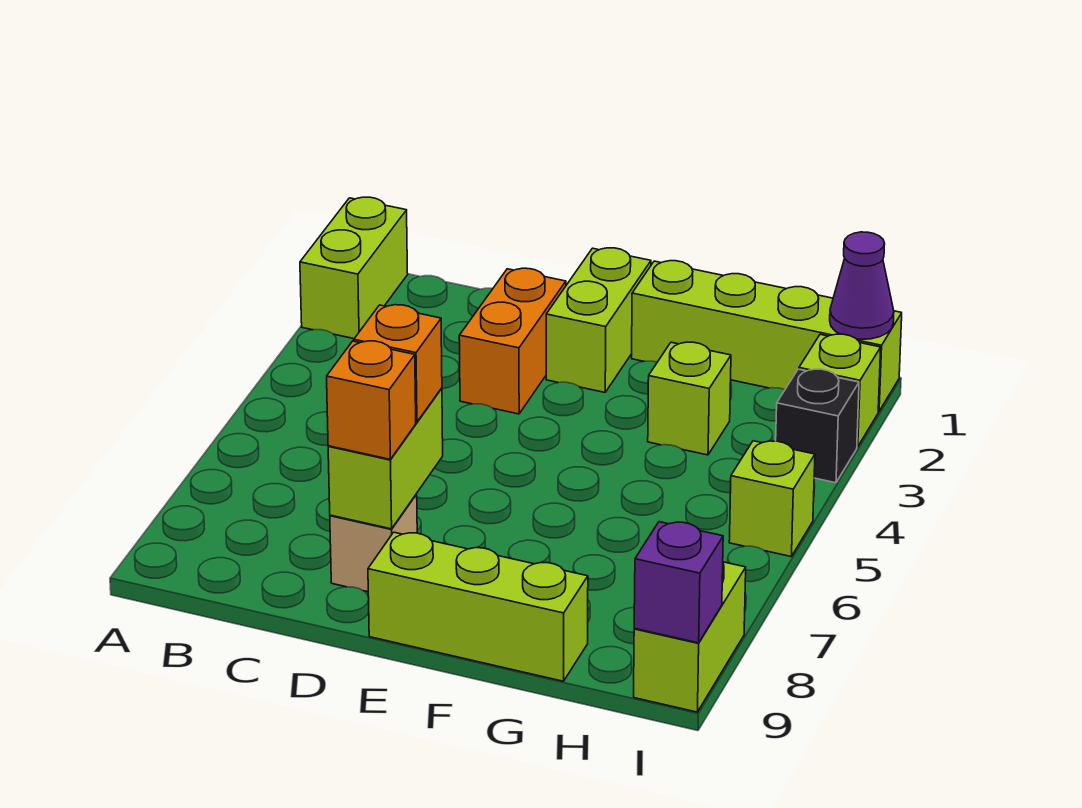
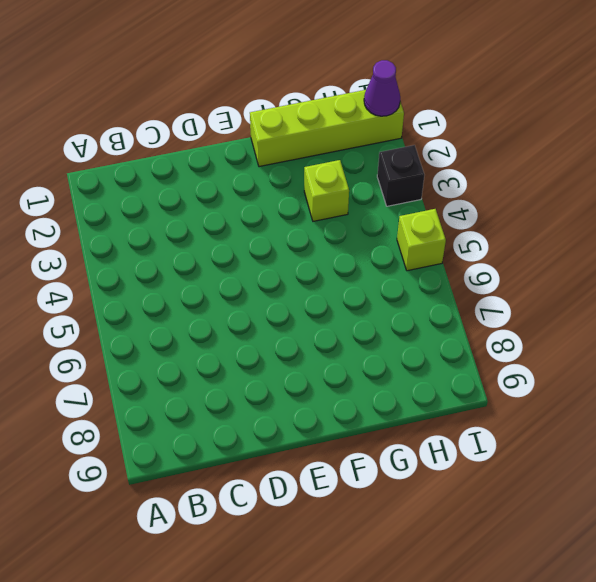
none -> lime brick A1:A2 level 1
none -> orange brick D2:D3 level 1
none -> tan brick D8 level 1

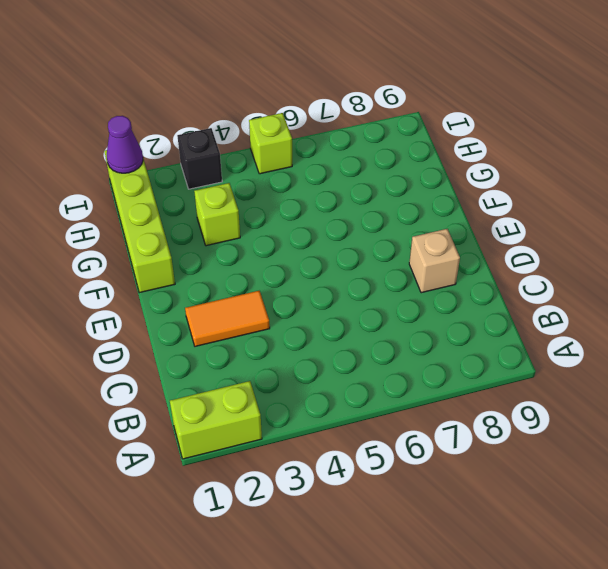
orange tile D2:D3 level 1 -> orange brick D2:D3 level 1
none -> lime brick E1:E2 level 1
none -> lime brick E9:G9 level 1
none -> lime brick I2 level 1

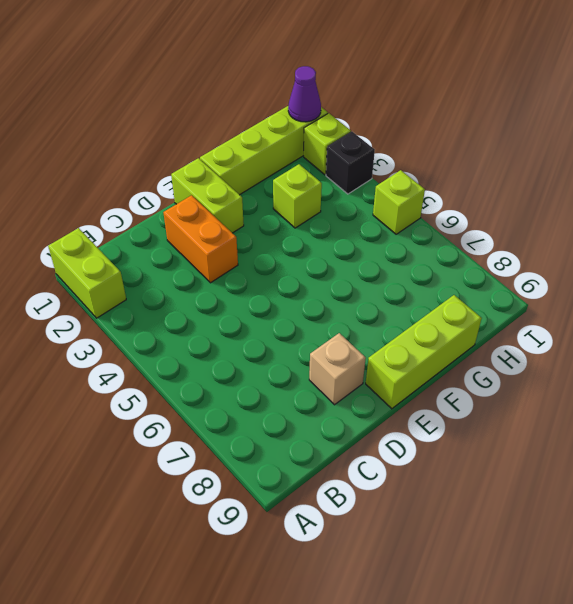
none -> lime brick I8:I9 level 1
none -> lime brick D7:D8 level 2
none -> purple brick I9 level 2

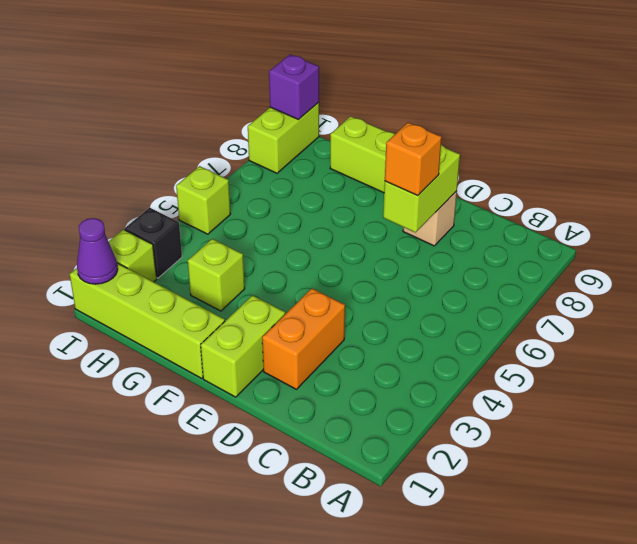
none -> lime brick A1:A2 level 1
none -> orange brick D8 level 3

